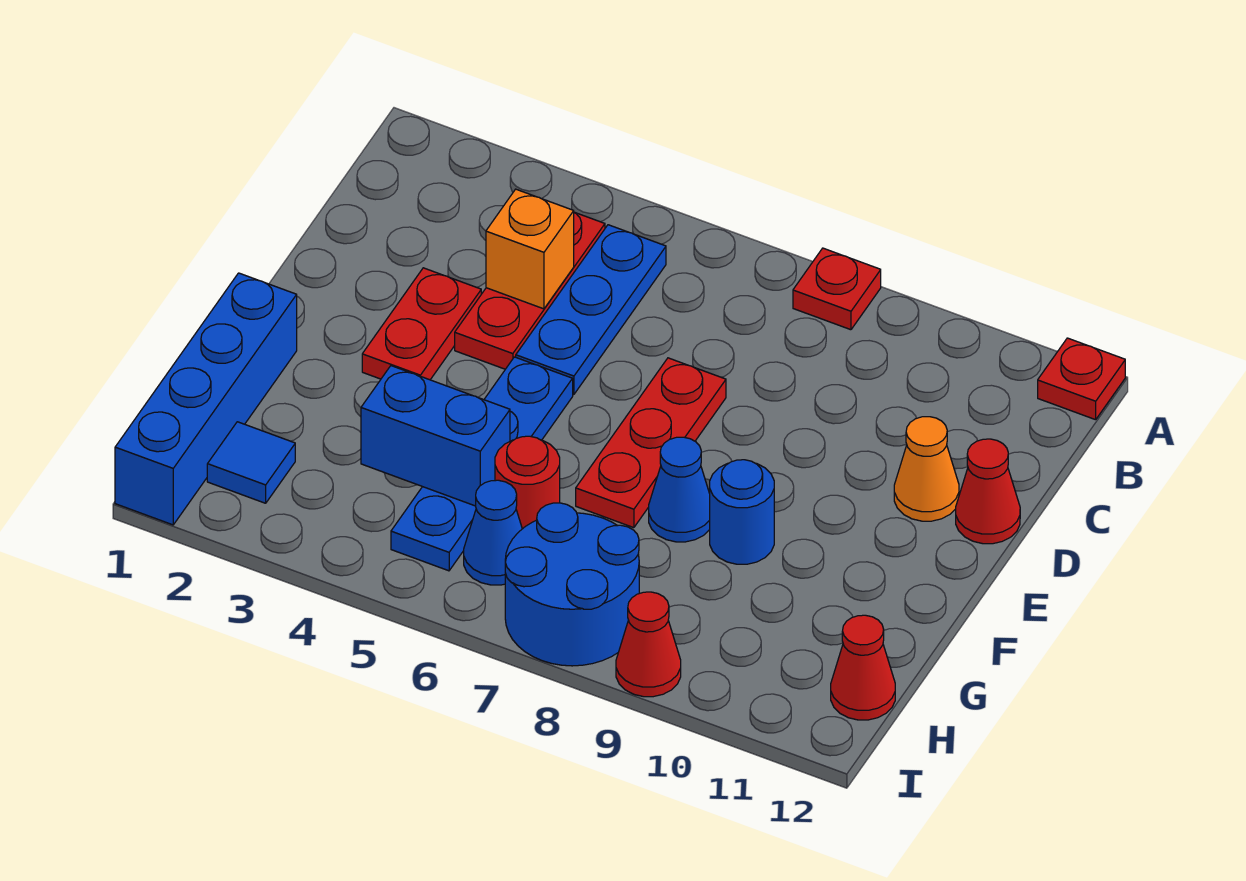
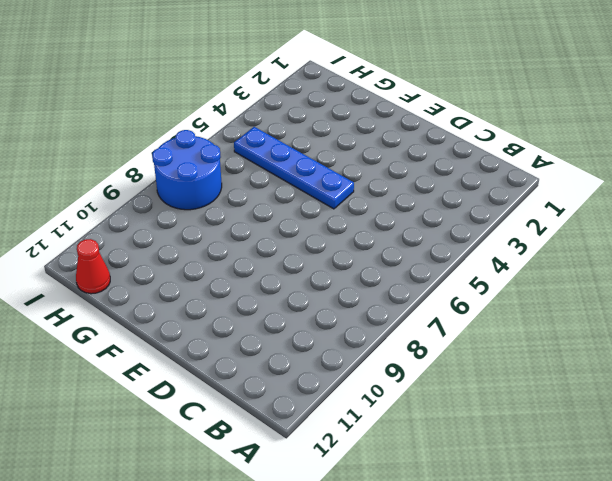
none -> red plate A8 level 1
none -> red plate A12 level 1
none -> red plate B4:D4 level 1

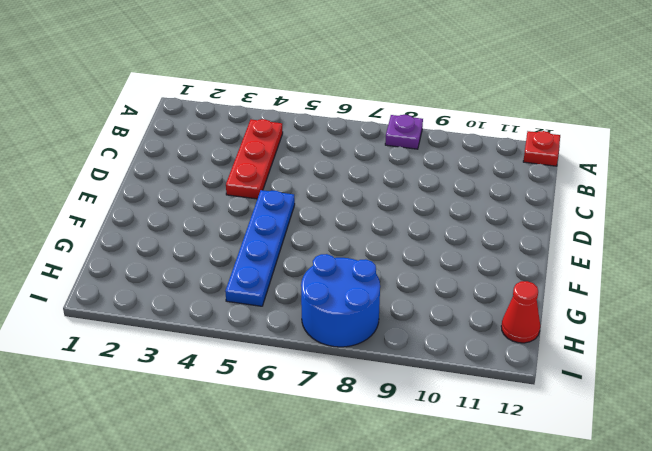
purple plate A8 level 1 -> red plate A8 level 1
none -> blue plate B5:D5 level 1
none -> red plate D3:E3 level 1
none -> red plate D7:F7 level 1

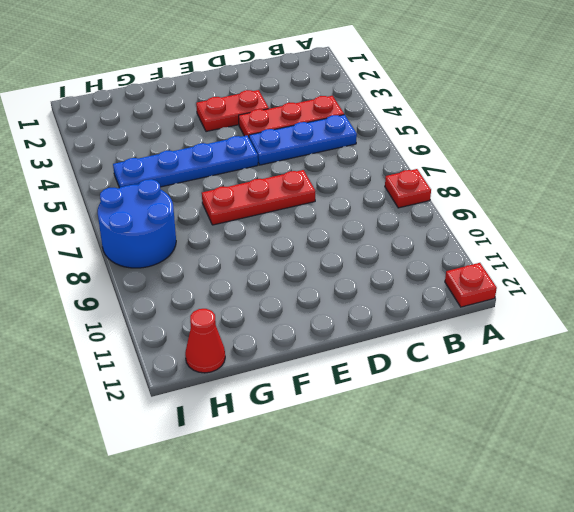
none -> orange cone D11 level 1
none -> red cone D12 level 1
none -> blue brick F1:I1 level 1

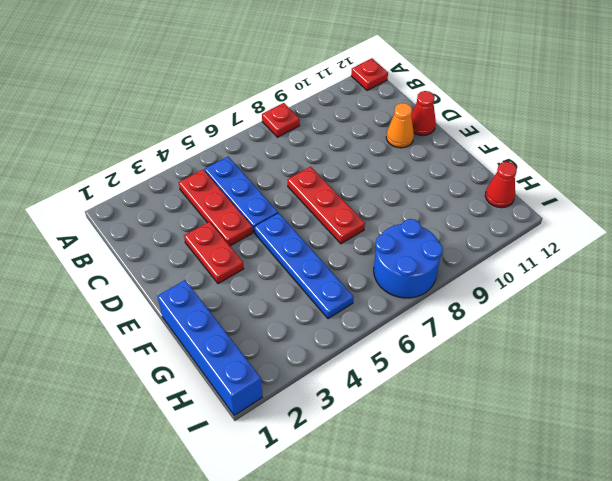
none -> blue cone F8 level 1
none -> blue round brick F9 level 1
none -> red round brick G6 level 1

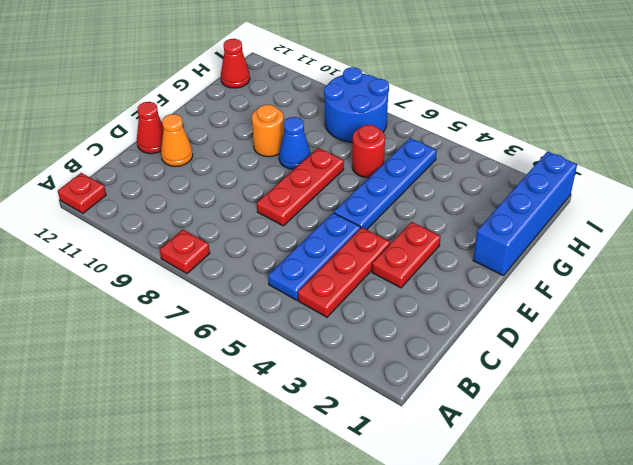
orange round brick F9 level 1 -> blue round brick F9 level 1
none -> blue tile H2 level 1
none -> blue cone H6 level 1
none -> red cone I9 level 1

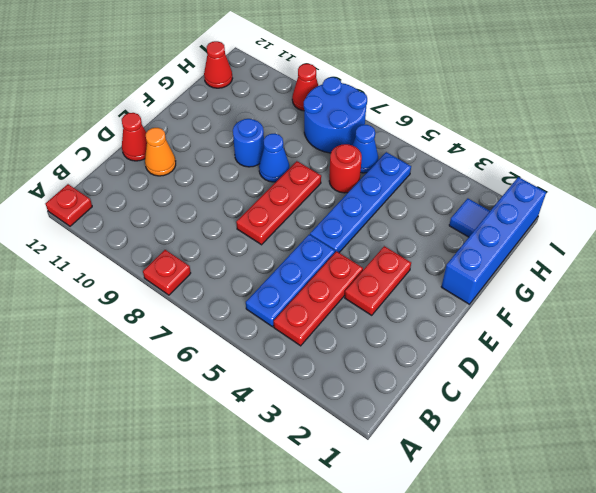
none -> orange brick C4 level 2
none -> blue brick G4:G5 level 2

